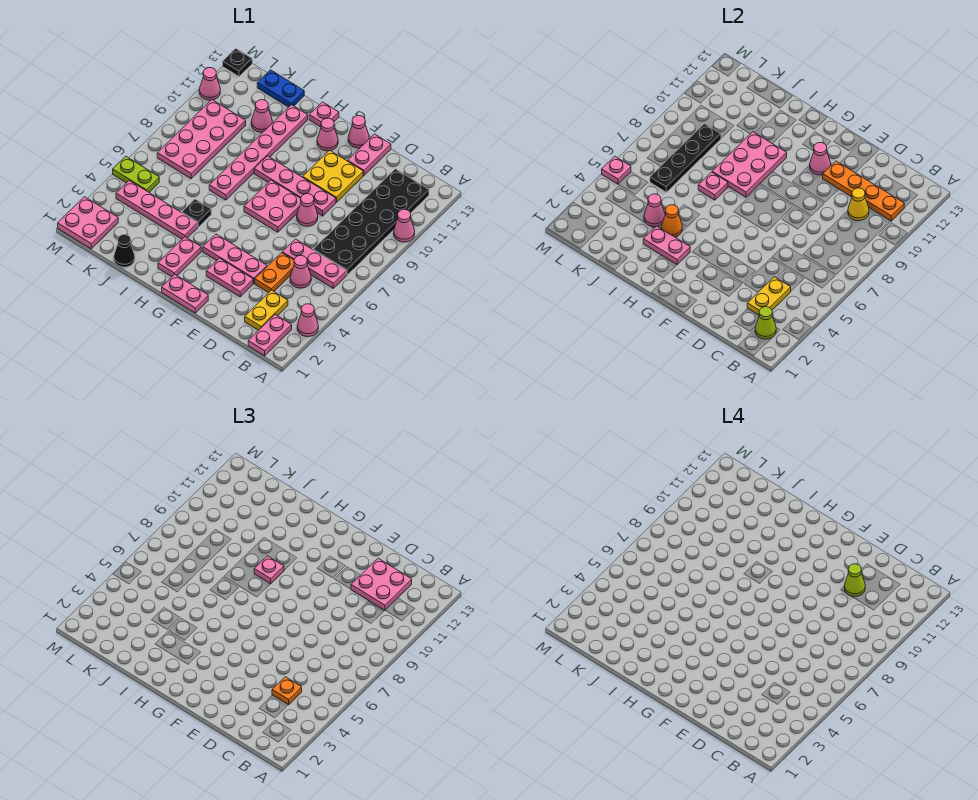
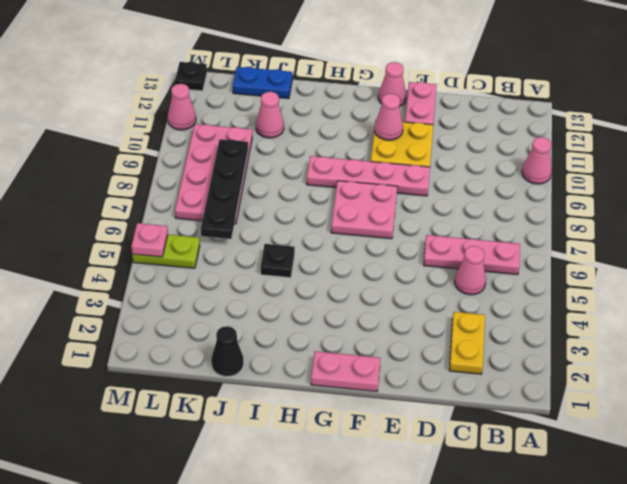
none -> pink cone A3 level 1
none -> pink plate B1:B2 level 1
none -> black plate B7:C12 level 1
none -> orange plate D4:D5 level 1

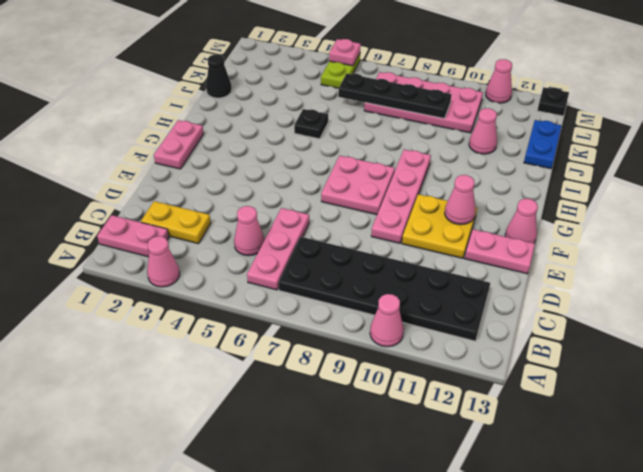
none -> orange plate D4:D5 level 1
none -> pink plate E3:F3 level 1
none -> pink plate E4:G4 level 1
none -> pink cone E8 level 1

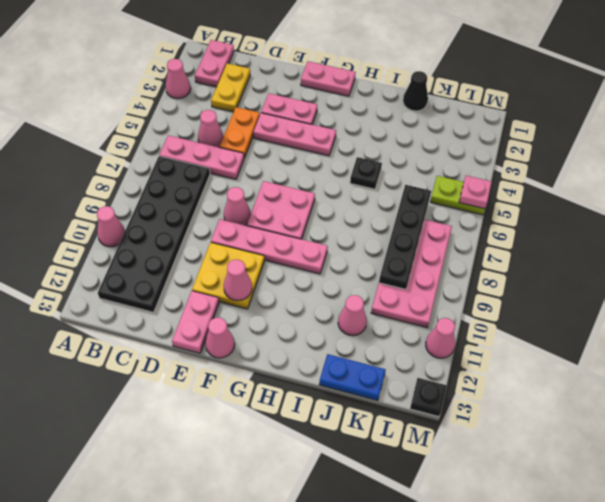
none -> pink cone G12 level 1
none -> pink plate H2:H3 level 1
none -> pink plate H13 level 1
none -> pink plate I4:L4 level 1

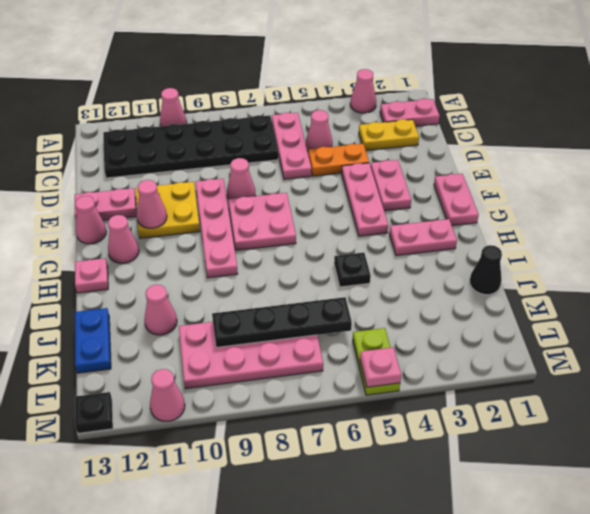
none -> pink plate I4:L4 level 1
none -> pink plate I7:I12 level 1
none -> pink plate L1:M2 level 1
none -> lime cone B2 level 2

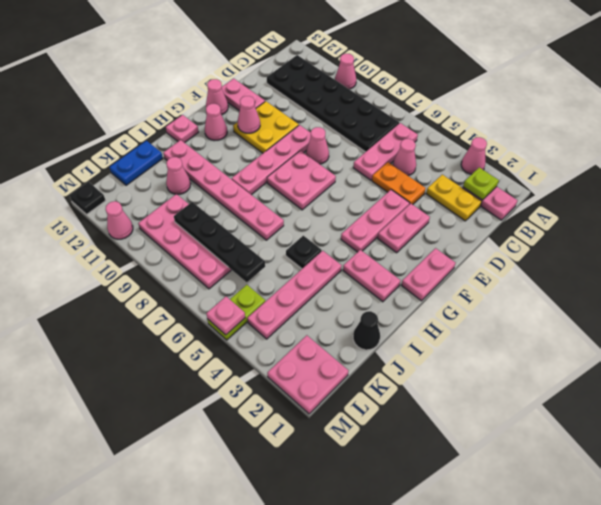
lime plate B2 level 2 -> lime cone B2 level 2
none -> orange plate B11:E11 level 2
none -> yellow plate C3:C4 level 2
none -> yellow cone C10 level 2
none -> pink plate H3:I3 level 2

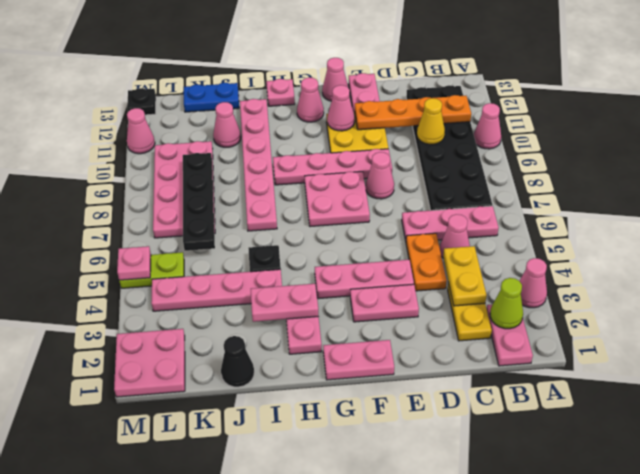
none -> pink plate H8:I10 level 2
none -> orange cone I4 level 2
none -> pink plate I7 level 2
none -> pink cone J4 level 2

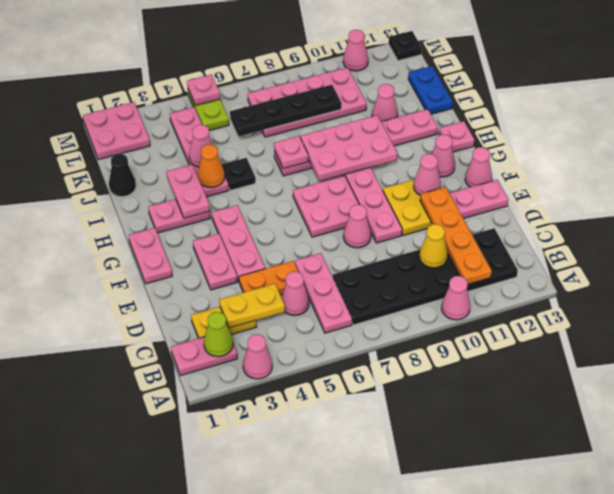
none -> orange plate C4 level 3
none -> pink plate C11:D12 level 3
none -> pink plate H9 level 3
none -> lime cone D11 level 4

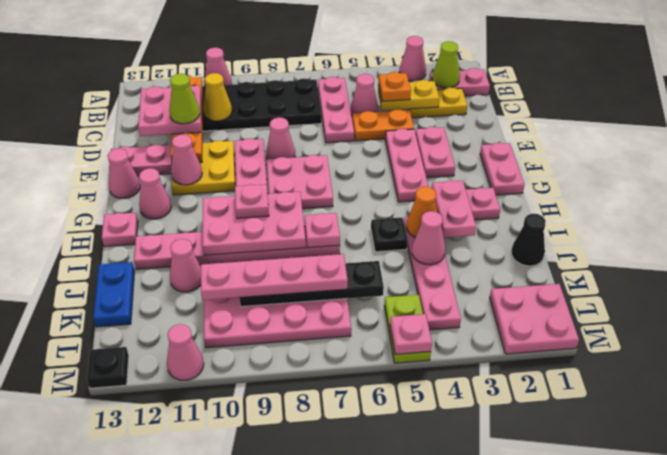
pink plate K7:K10 level 3 -> none

